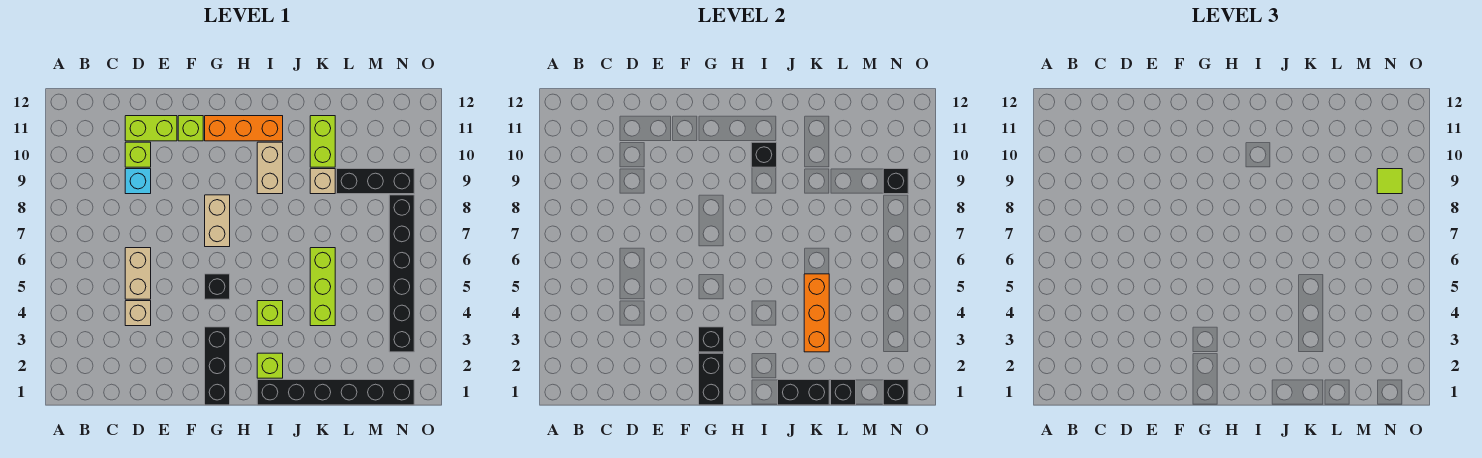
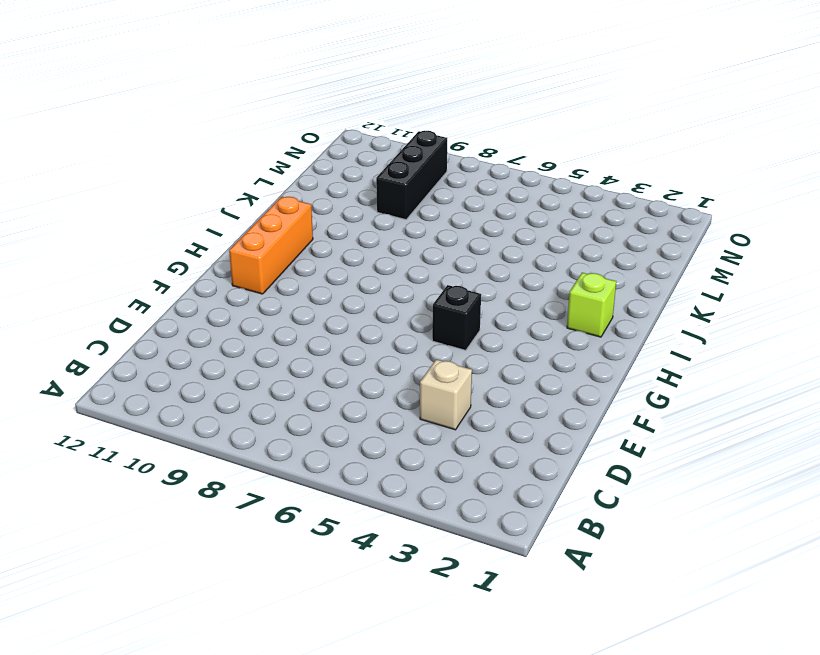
none -> tan brick D5:D6 level 1
none -> cyan brick D9 level 1
none -> lime brick D10 level 1

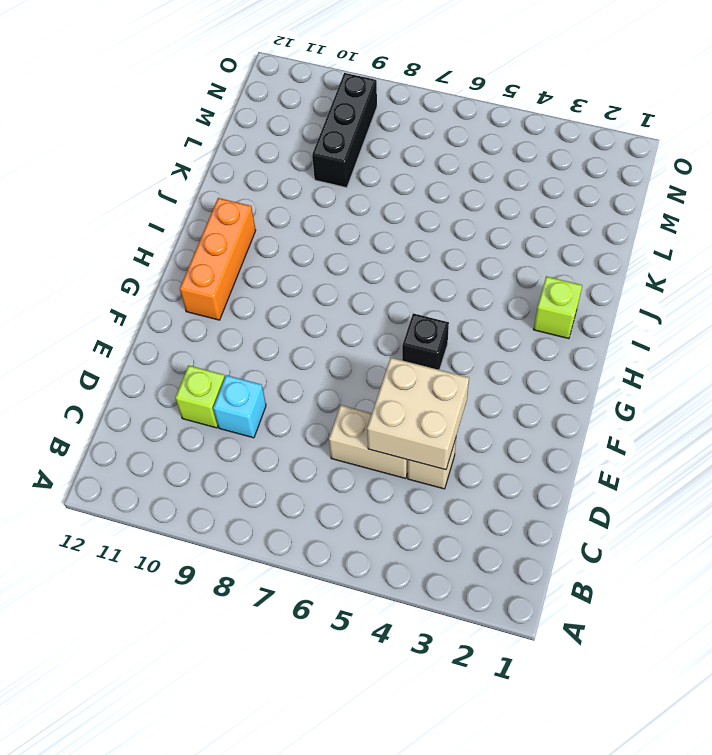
tan brick D4:E5 level 2 -> none
none -> lime brick D11:E11 level 1
none -> lime brick F11 level 1
none -> black brick G1:G3 level 1

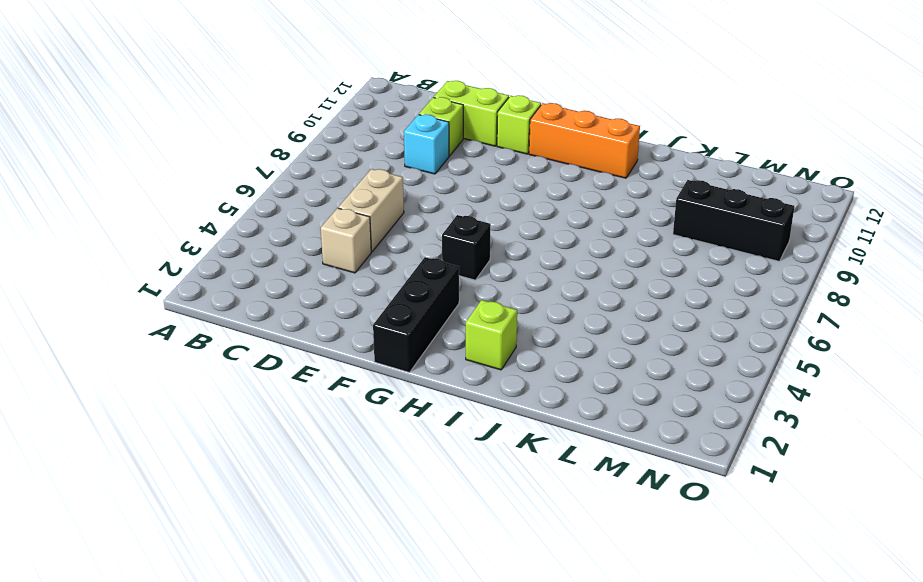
none -> tan brick G7:G8 level 1
none -> black brick I1:N1 level 1
none -> lime brick I4 level 1

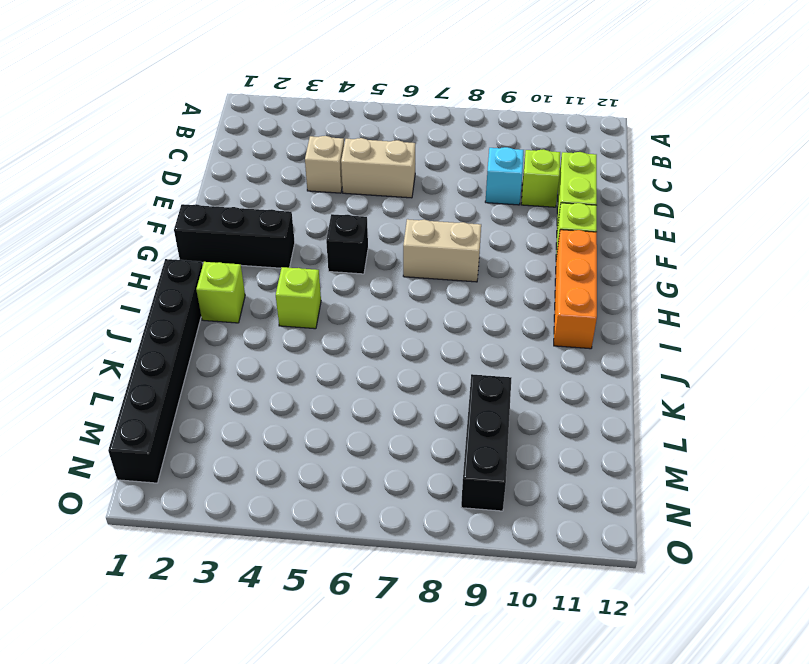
none -> tan brick I9:I10 level 1
none -> lime brick K4:K6 level 1
none -> tan brick K9 level 1

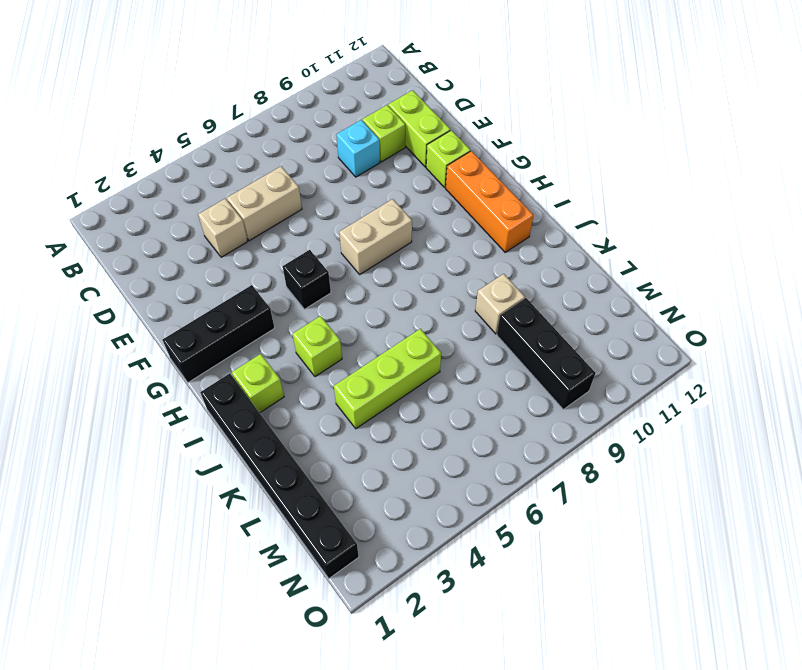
none -> tan brick I9:I10 level 1
none -> lime brick K10:K11 level 1
none -> black brick N3:N8 level 1

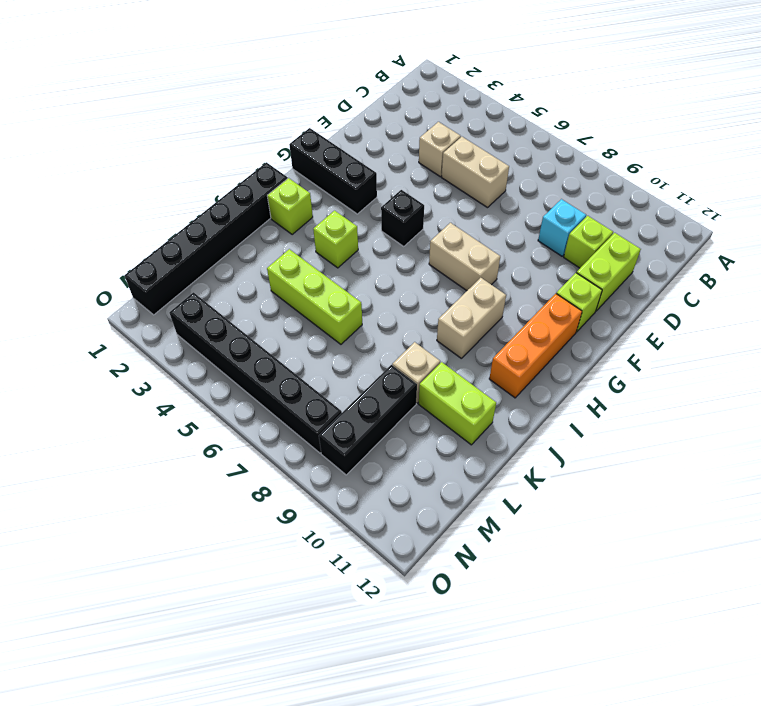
tan brick H9:I9 level 1 -> tan brick I9:I10 level 1
none -> black brick G1:G2 level 2
none -> black brick G3 level 2
none -> black brick I10 level 2

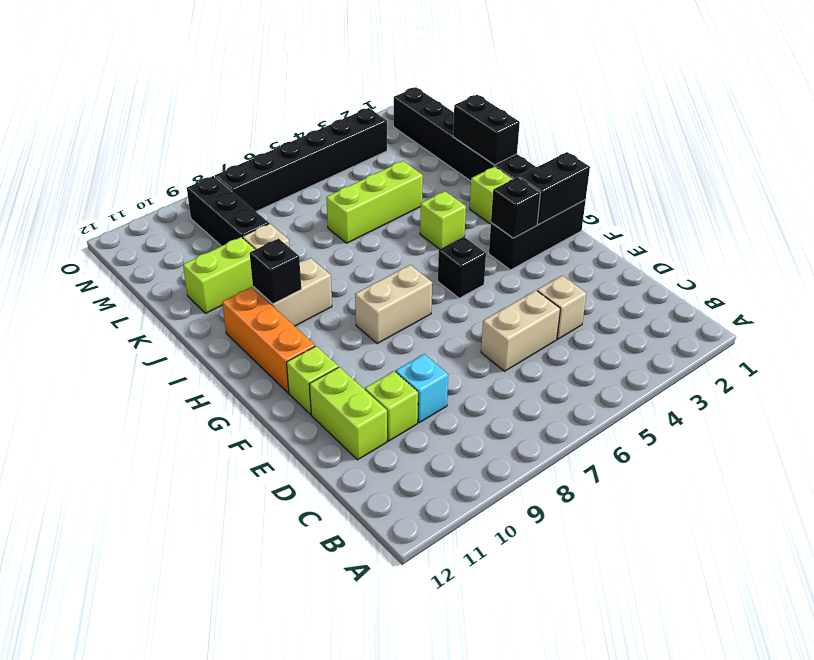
none -> orange brick K3:K5 level 2
none -> black brick L1 level 2
none -> black brick N1 level 2

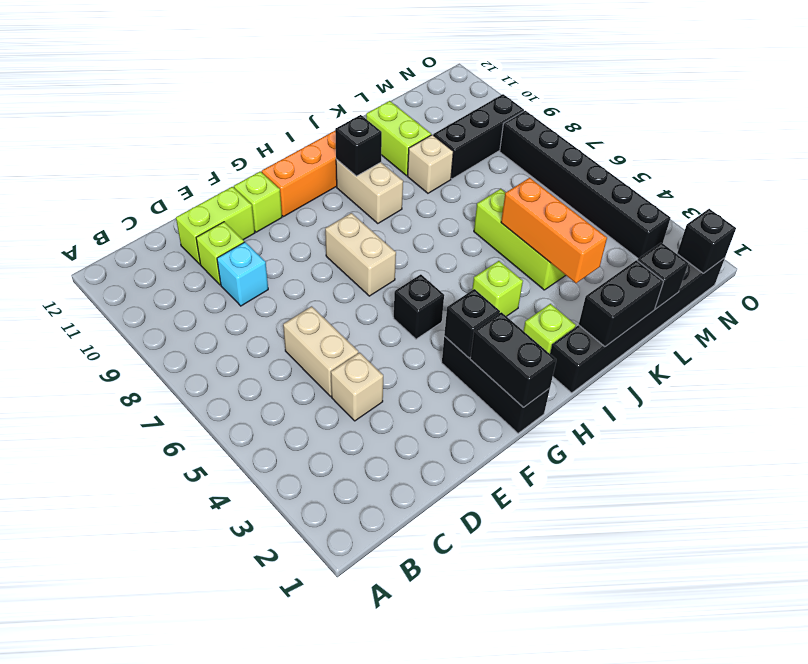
none -> black brick N9 level 2
none -> lime tile N9 level 3

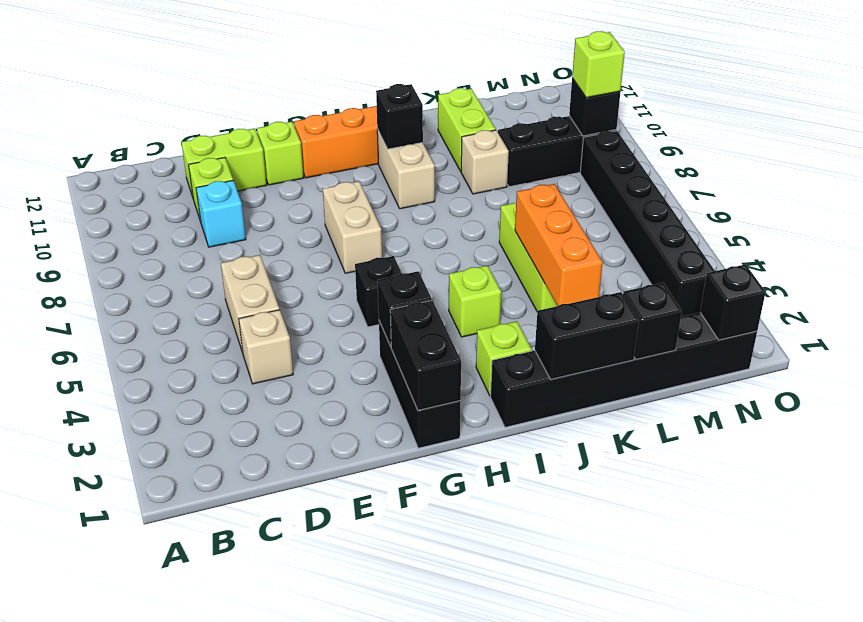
lime brick N9 level 3 -> lime tile N9 level 3

